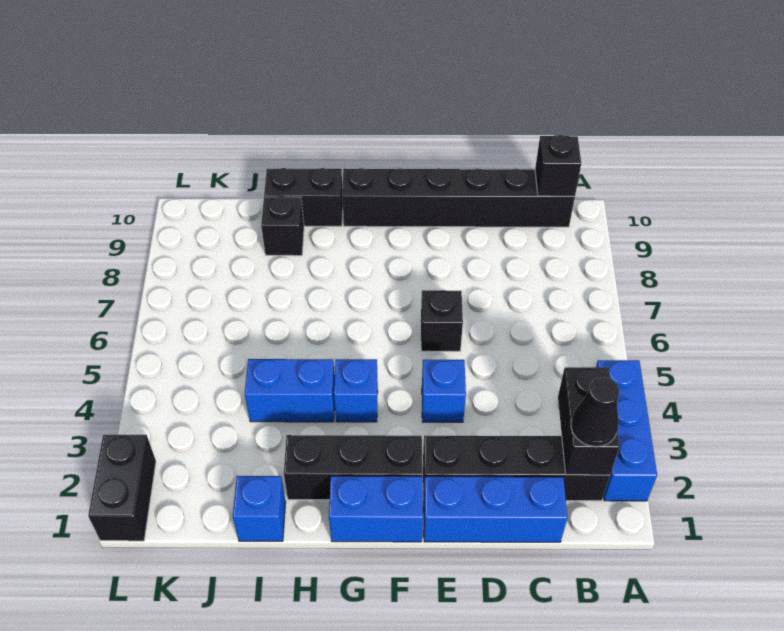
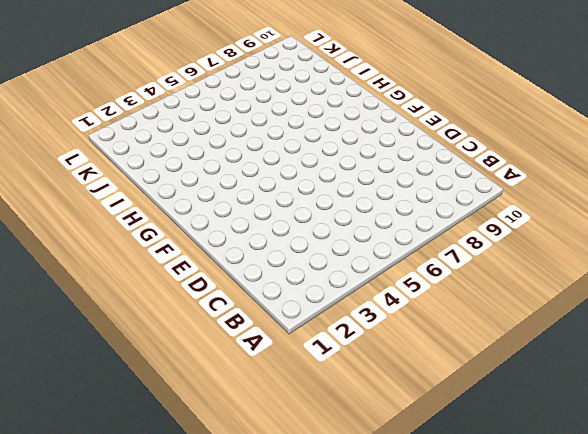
none -> blue brick A2:A4 level 1
none -> black brick B2:E2 level 1
none -> black brick B10:G10 level 1

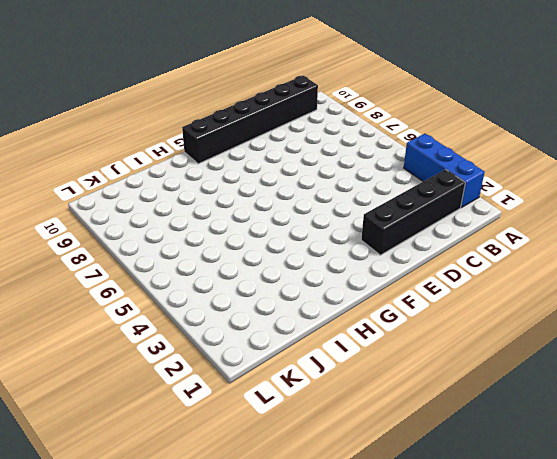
none -> blue brick C1:E1 level 1
none -> blue brick E4 level 1
none -> black brick E6 level 1

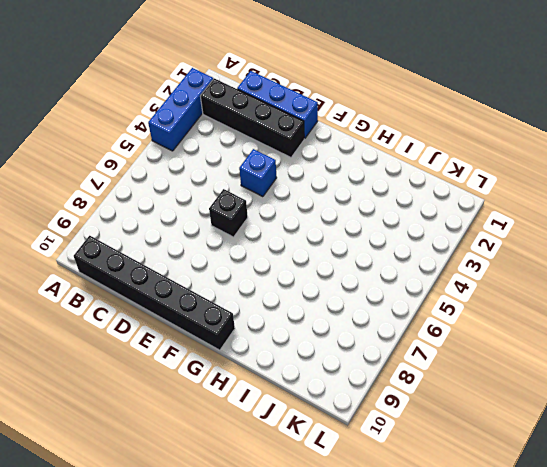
none -> blue brick F1:G1 level 1
none -> black brick F2:H2 level 1
none -> blue brick G4 level 1

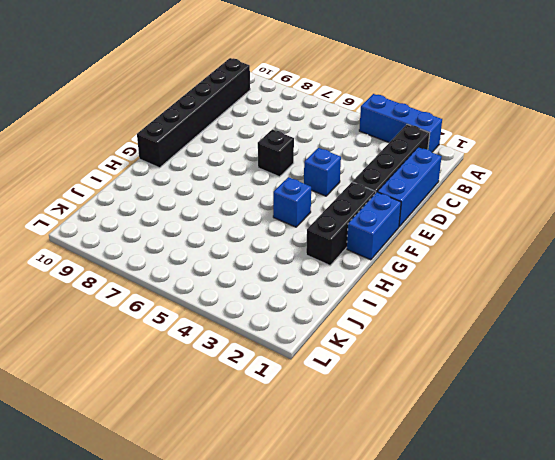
none -> blue brick H4:I4 level 1
none -> black brick H10:I10 level 1
none -> blue brick I1 level 1

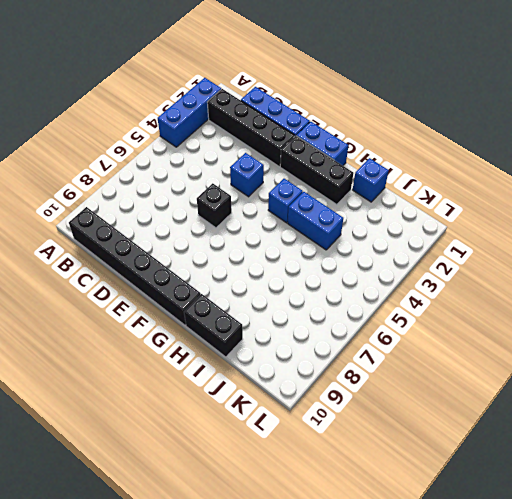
none -> black brick I9 level 1
none -> black brick L1:L2 level 1
none -> black brick B2:B3 level 2

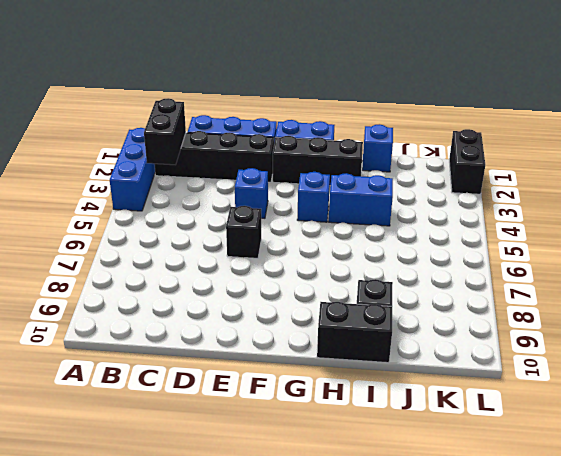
none -> black brick B10:G10 level 1
none -> black brick B10 level 2
none -> black cone B2 level 3

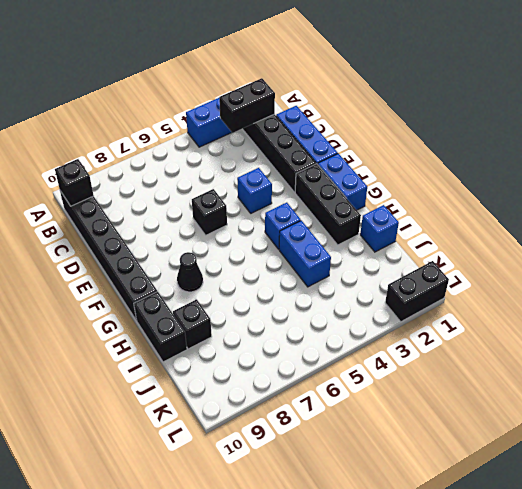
black cone G8 level 1 -> black cone B2 level 3

